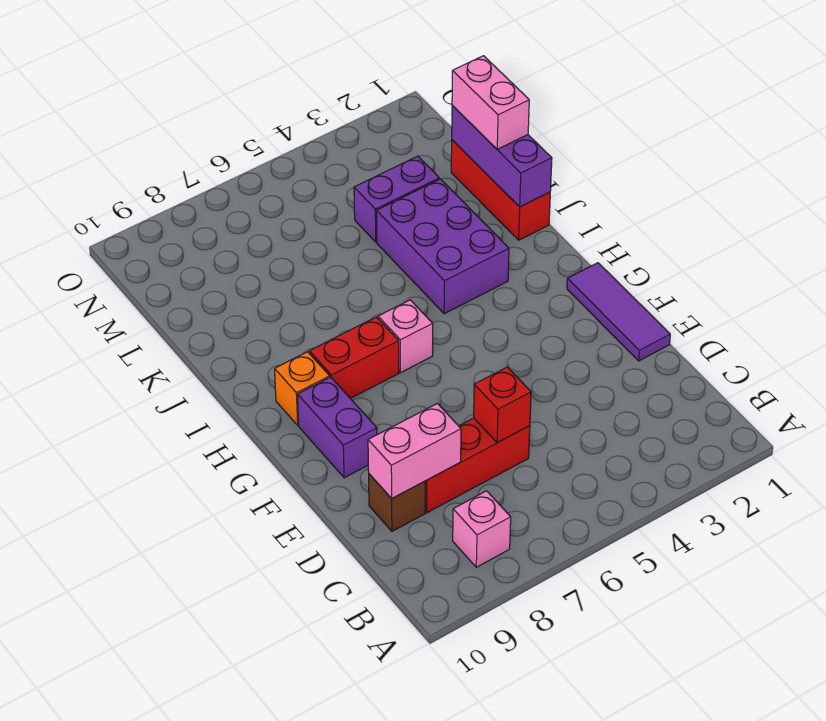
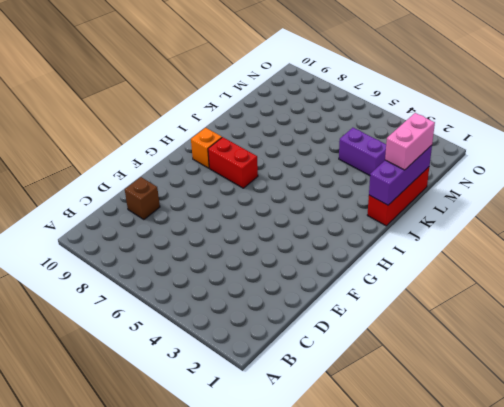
none -> pink brick B8 level 1
none -> red brick D6:D8 level 1
none -> purple tile E1:G1 level 1

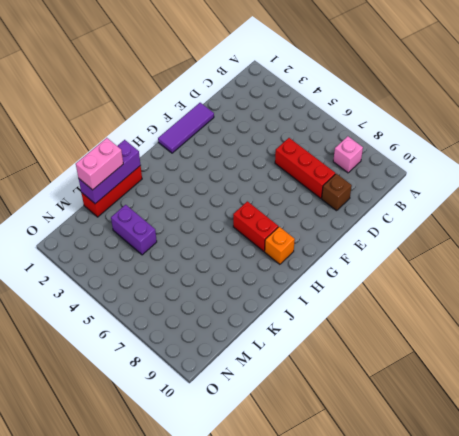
none -> purple brick F9:G9 level 1
none -> pink brick H6 level 1
none -> purple brick I3:K4 level 1

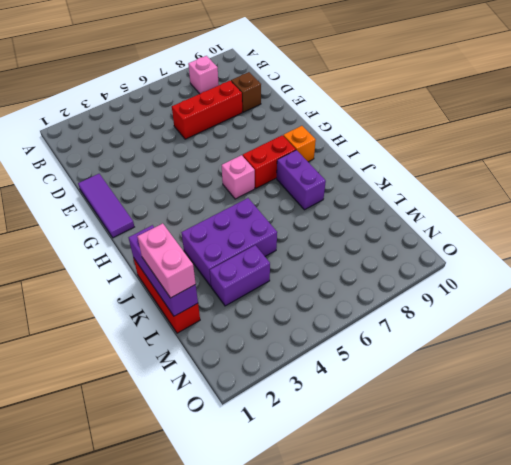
purple brick I8:J8 level 1 -> purple brick F9:G9 level 1
purple brick J3:K5 level 1 -> purple brick I3:K4 level 1
none -> red brick D6 level 2
none -> pink brick D8:D9 level 2

